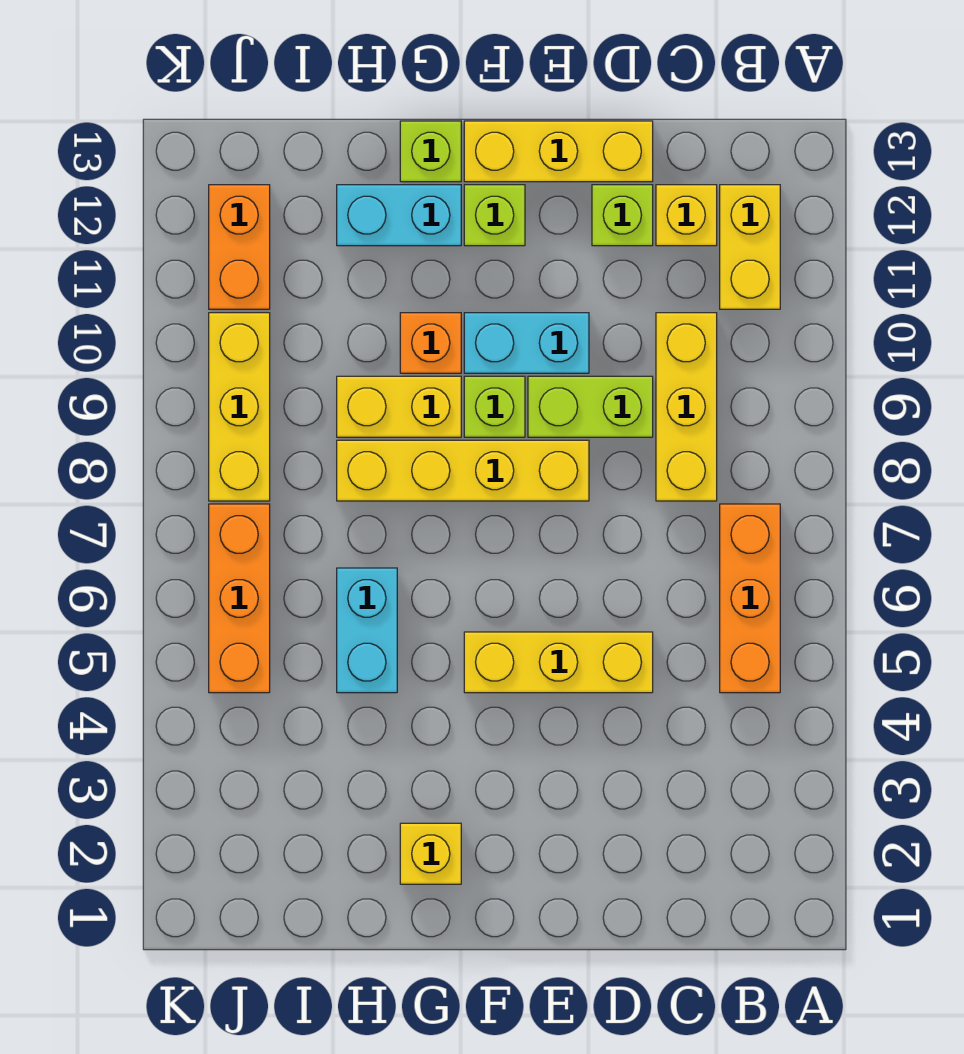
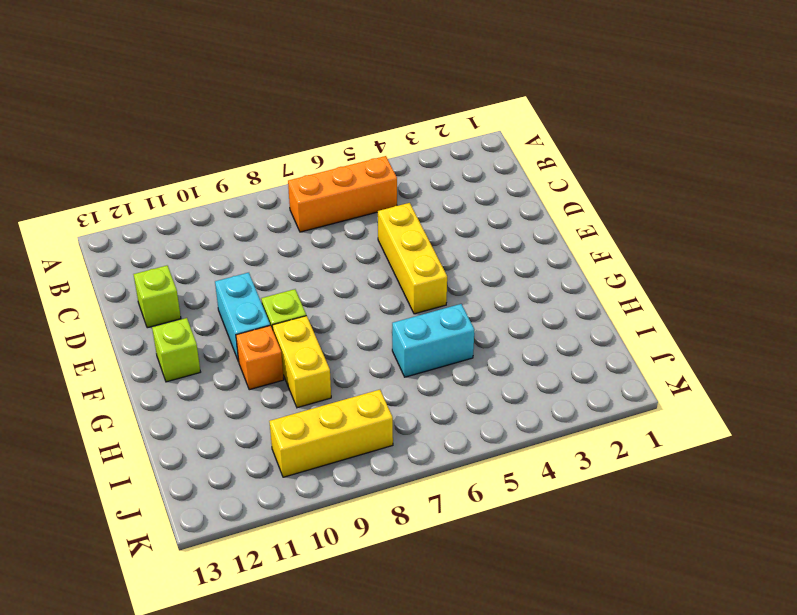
none -> yellow brick B11:B12 level 1
none -> yellow brick C8:C10 level 1
none -> yellow brick C12 level 1

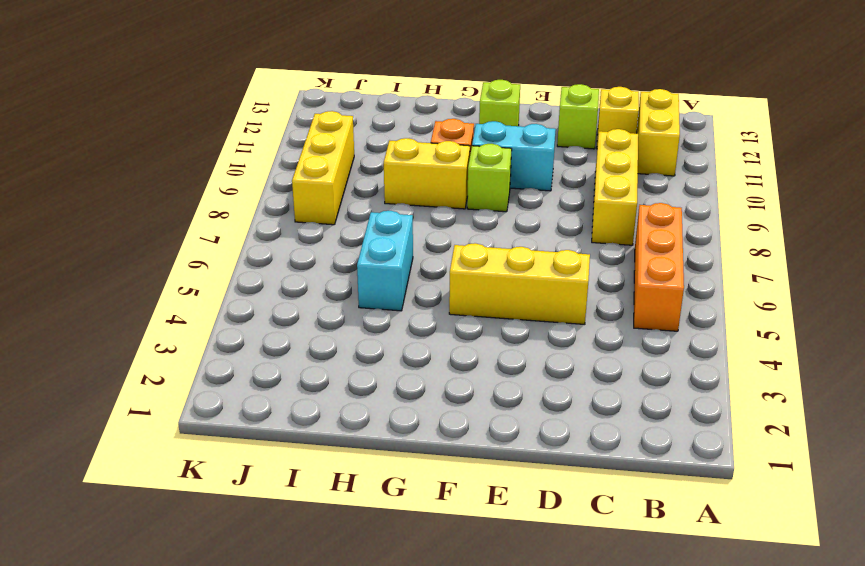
none -> lime brick D9:E9 level 1
none -> yellow brick D13:F13 level 1
none -> yellow brick E8:H8 level 1

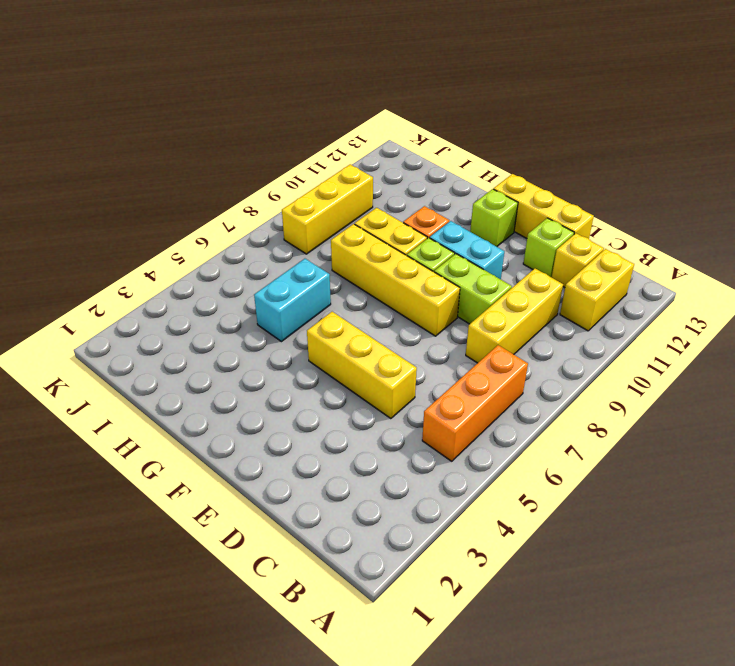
none -> yellow brick G2 level 1
none -> cyan brick G12:H12 level 1
none -> lime brick G13 level 1

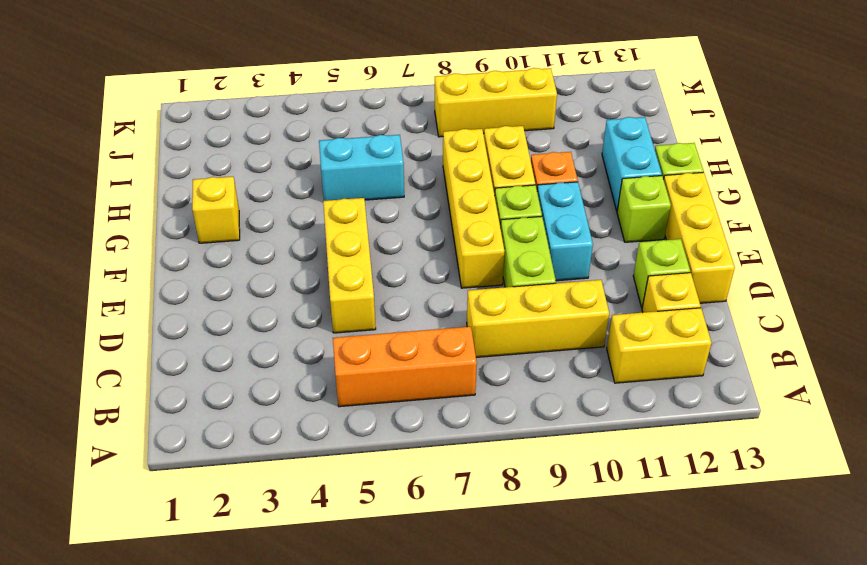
none -> orange brick J5:J7 level 1
none -> orange brick J11:J12 level 1

